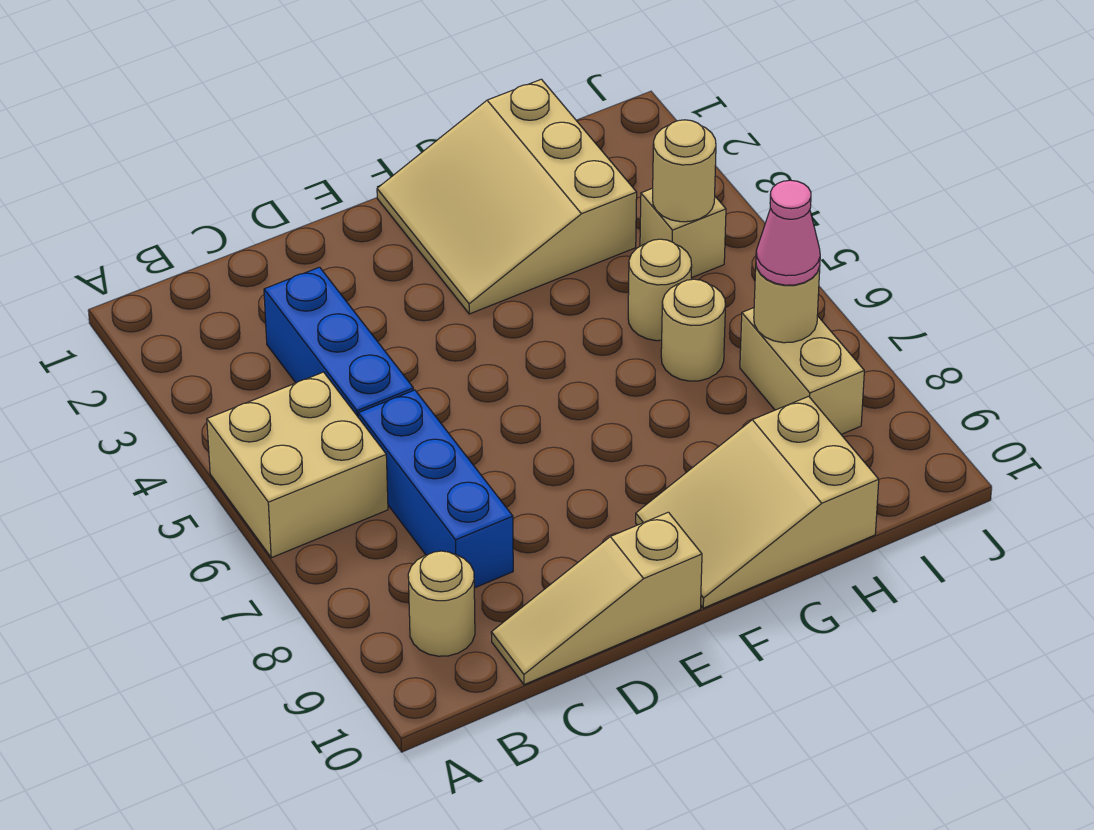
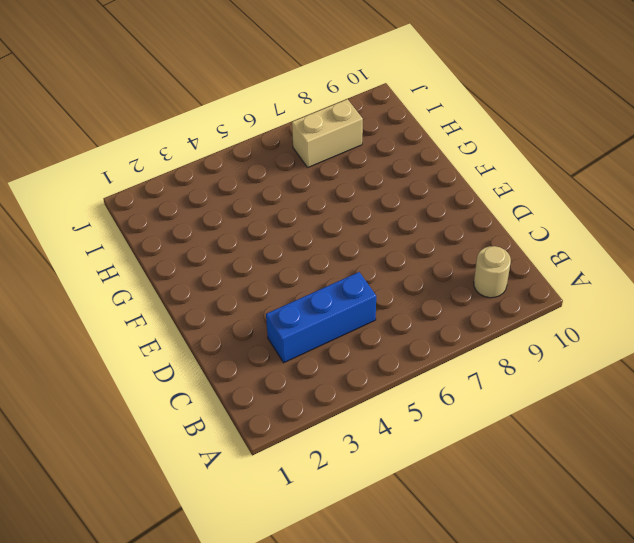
none -> tan brick A5:B6 level 1
none -> blue brick C6:C8 level 1
none -> tan slope C10:E10 level 1 top E

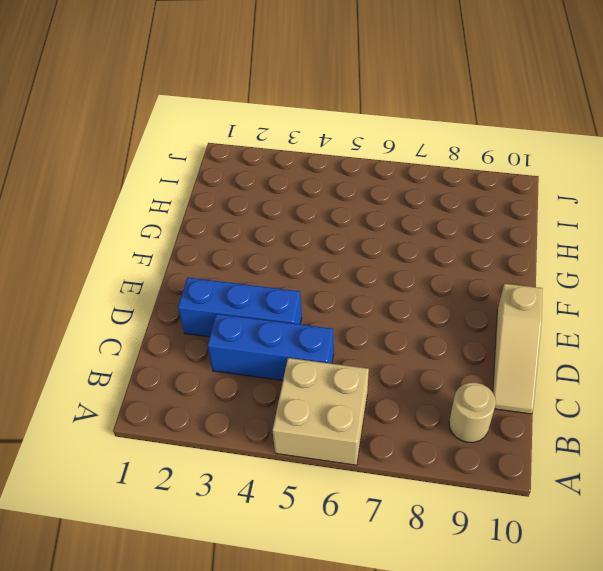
blue brick D2:D4 level 1 -> blue brick C6:C8 level 1
none -> tan slope F1:H3 level 1 top H
none -> tan slope F9:H10 level 1 top H
none -> tan round brick H5 level 1

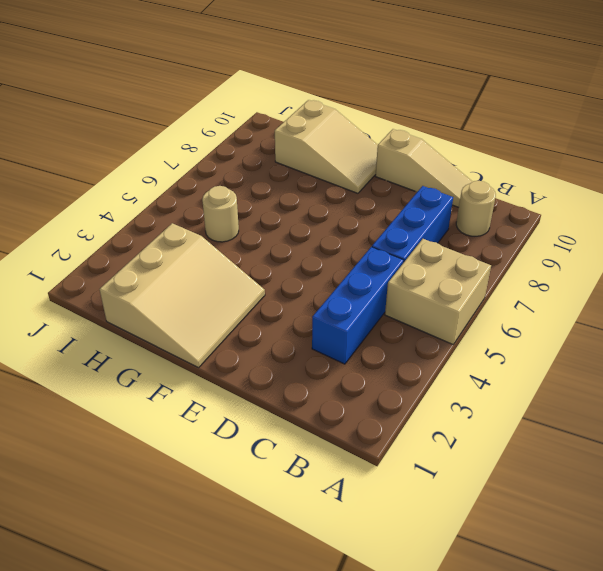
none -> tan round brick H6 level 1
none -> tan brick I4 level 1
none -> tan brick I7:I8 level 1

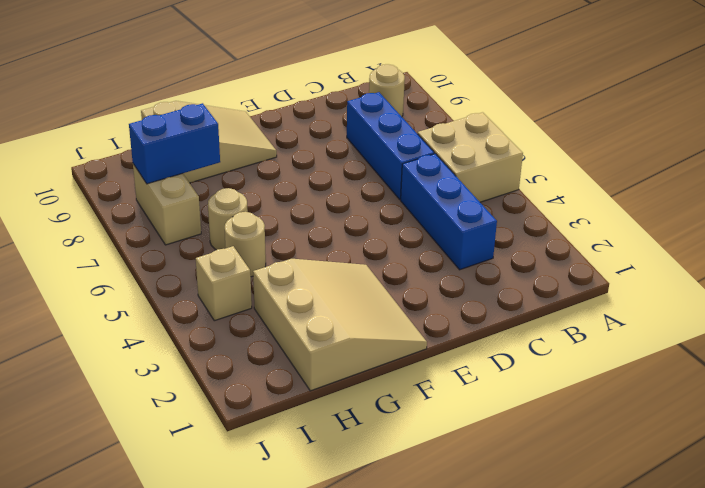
blue brick H8:I8 level 2 -> none
none -> tan slope C10:E10 level 1 top E
none -> tan round brick I4 level 2
none -> tan round brick I7 level 2

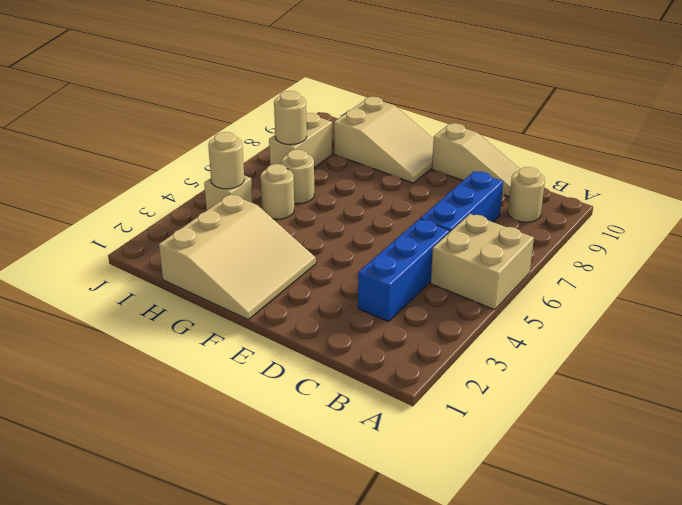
none -> pink cone I7 level 3

